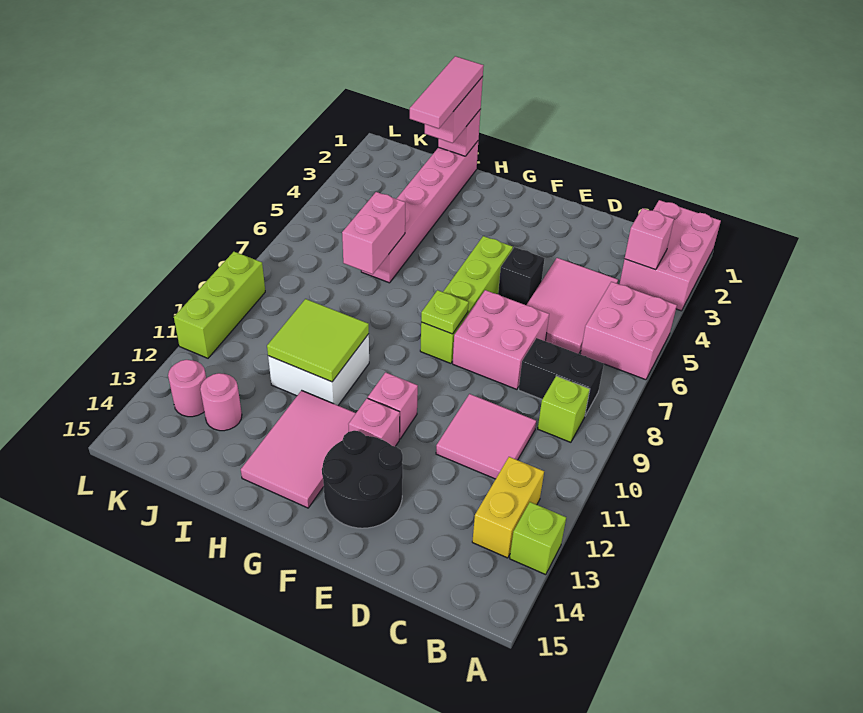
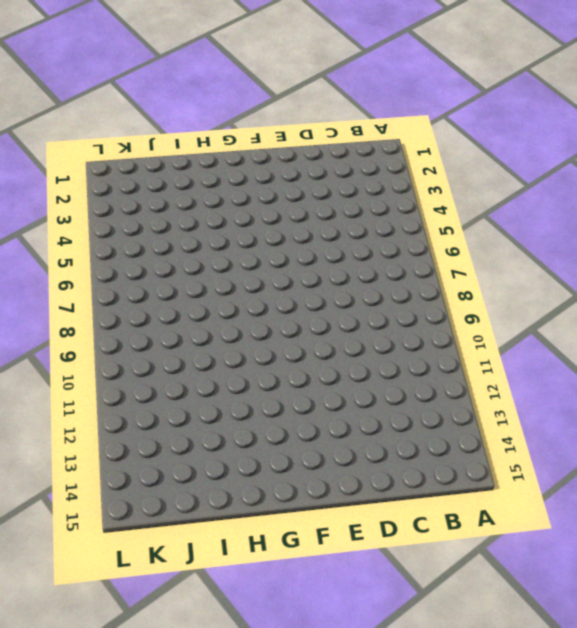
none -> pink brick A1:B3 level 1
none -> pink brick A5:B6 level 1
none -> lime brick A13 level 1

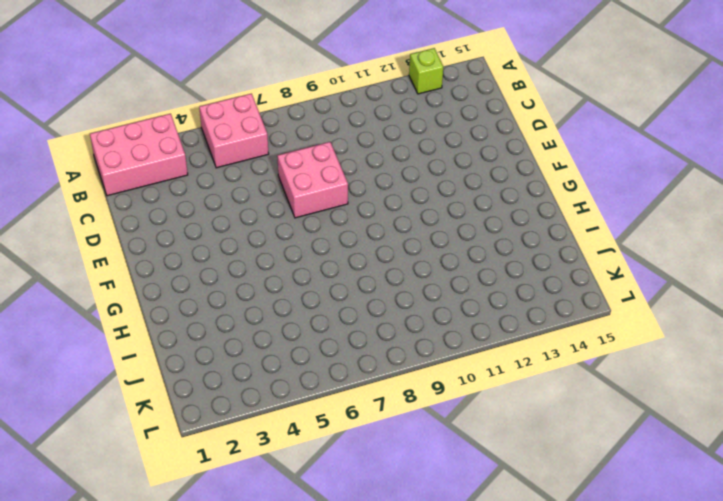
none -> black brick B8:C8 level 1
none -> lime brick B9 level 1
none -> yellow brick B12:B13 level 1

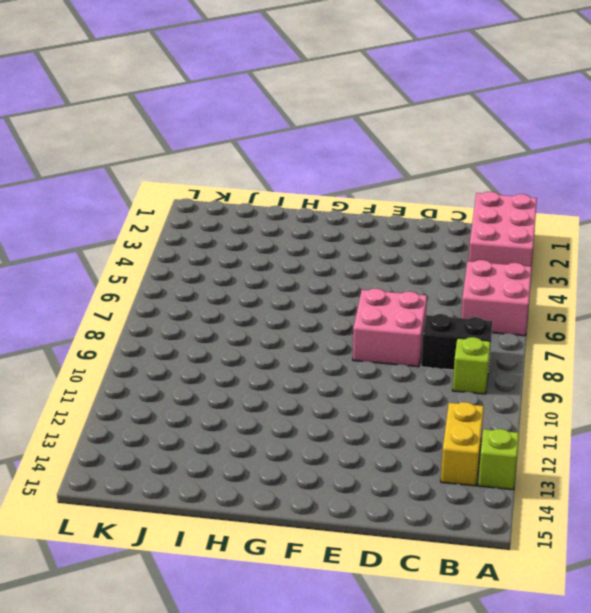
none -> pink tile C4:D6 level 1
none -> pink tile C10:D11 level 1
none -> black brick E5 level 1

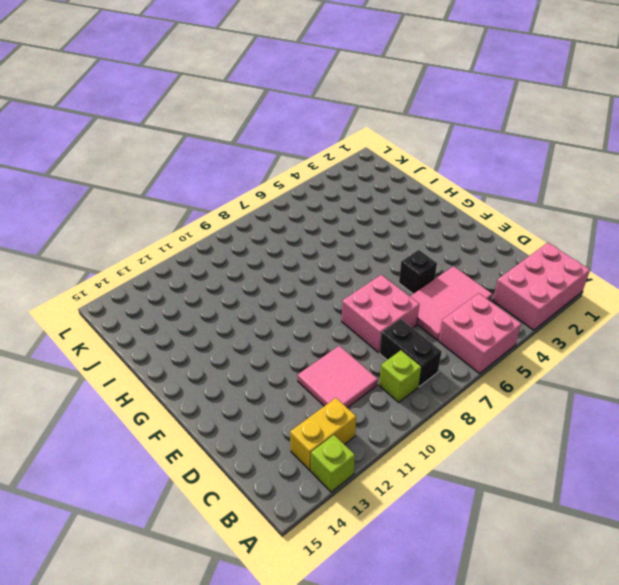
none -> black round brick E13:F14 level 1
none -> lime brick F5:F8 level 1
none -> pink brick F11 level 1

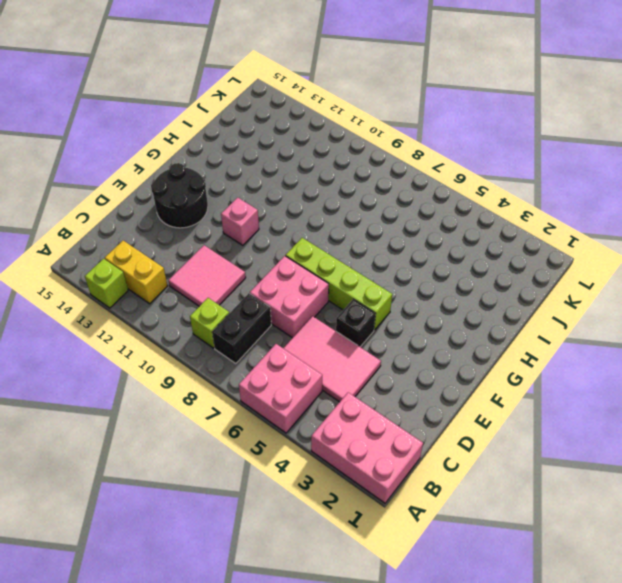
none -> pink brick F12 level 1
none -> pink tile G12:H14 level 1
none -> white brick H10:I11 level 1

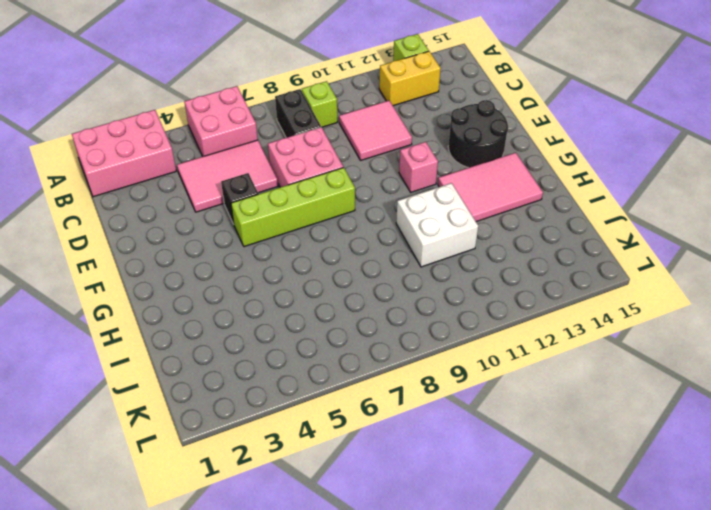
none -> pink brick F12 level 1
none -> pink brick I1:I6 level 1
none -> pink round brick J13 level 1

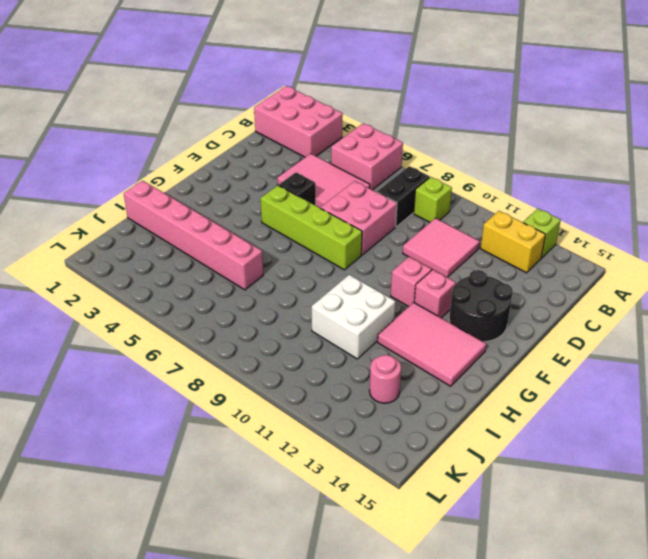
none -> pink round brick K13 level 1
none -> lime brick L9:L11 level 1
none -> pink brick B3 level 2

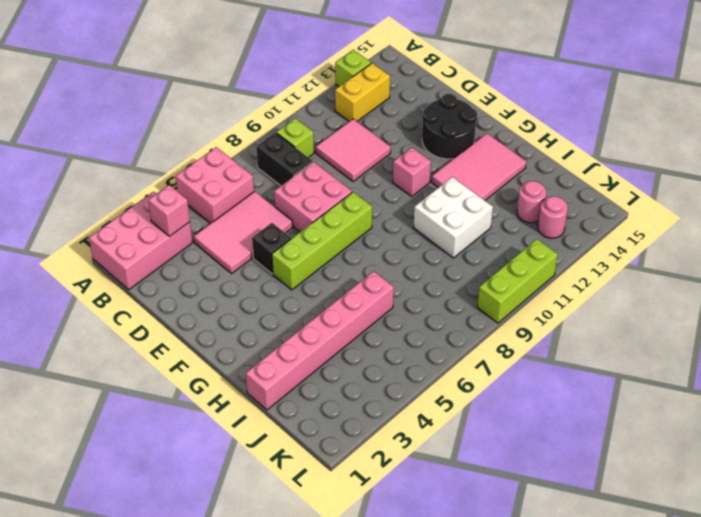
none -> pink brick F12 level 1
none -> lime plate F8 level 2
none -> lime tile H10:I11 level 2

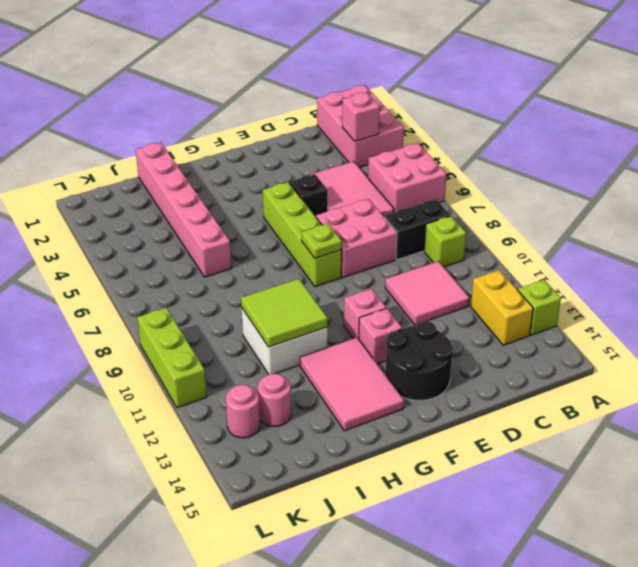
none -> pink brick I1 level 2
none -> pink brick I6:I7 level 2
none -> pink brick I1:I2 level 3

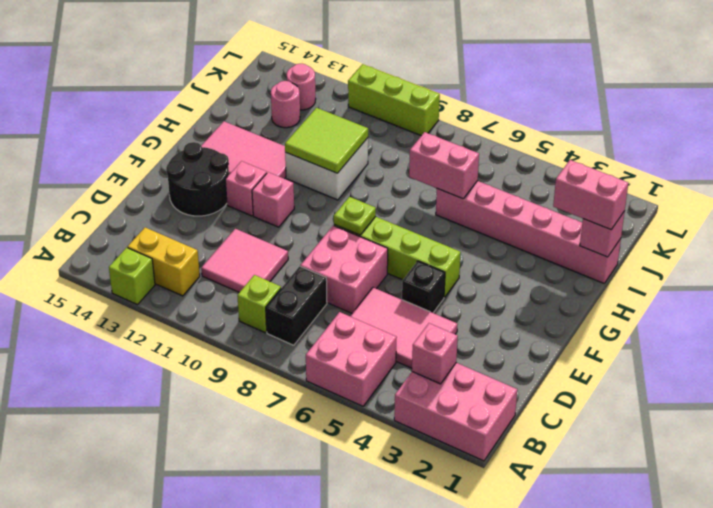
none -> pink tile I1:I3 level 4

